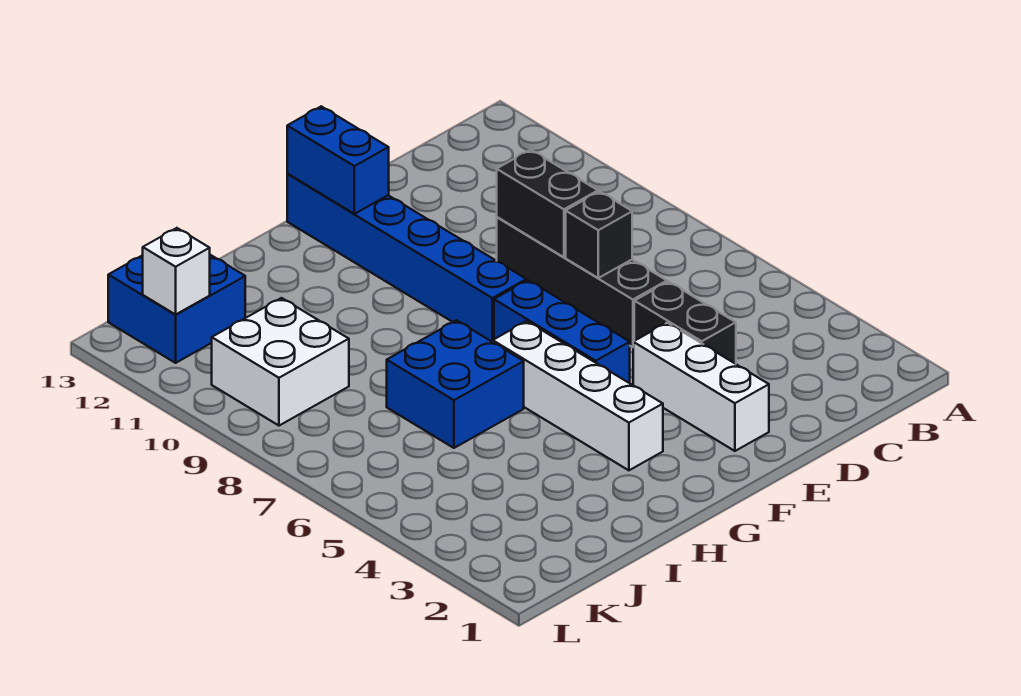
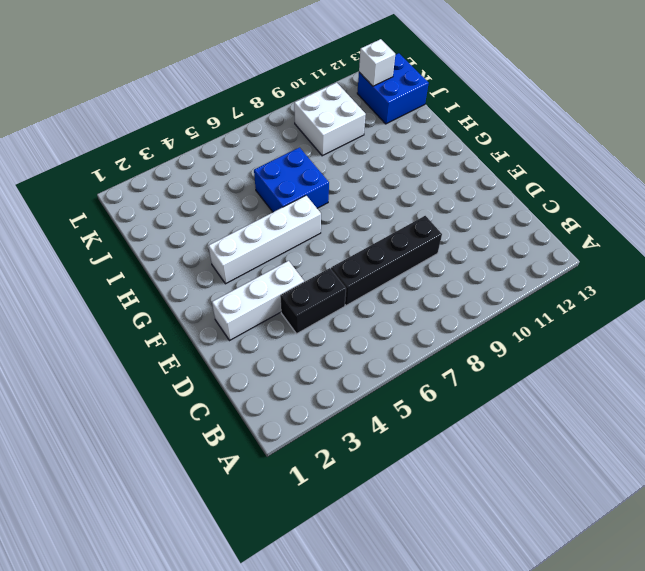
none -> blue brick F5:F7 level 1
none -> blue brick F8:F13 level 1
none -> black brick D7 level 2

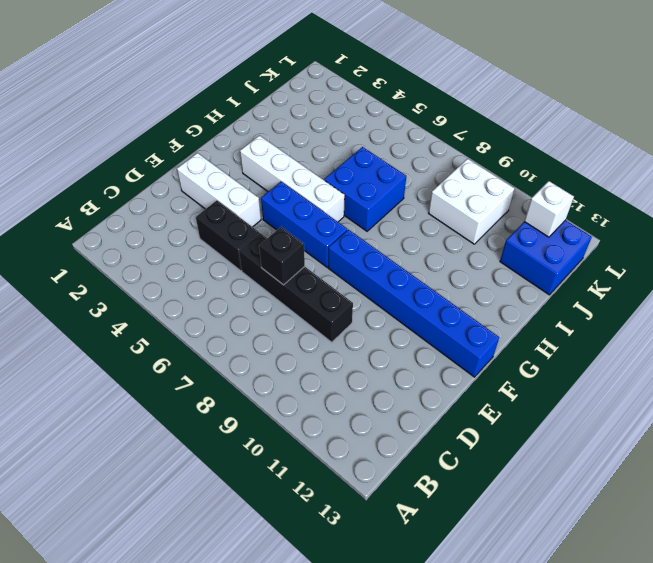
none -> black brick D8:D9 level 2
none -> blue brick F12:F13 level 2

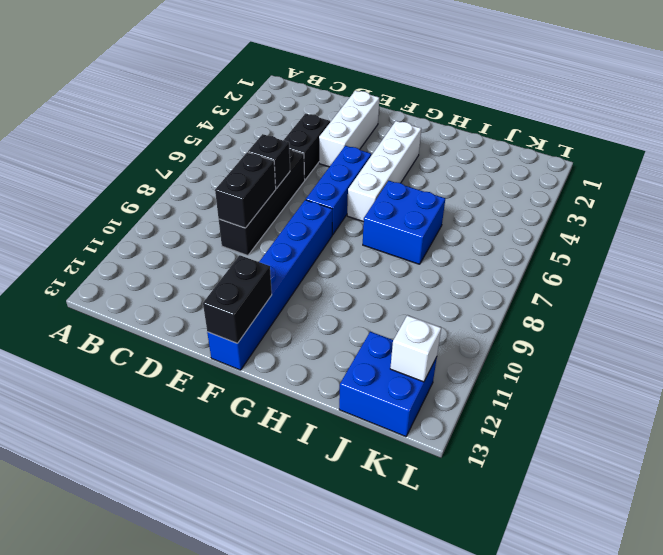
black brick F12:F13 level 2 -> blue brick F12:F13 level 2
none -> white brick J9:K10 level 1

